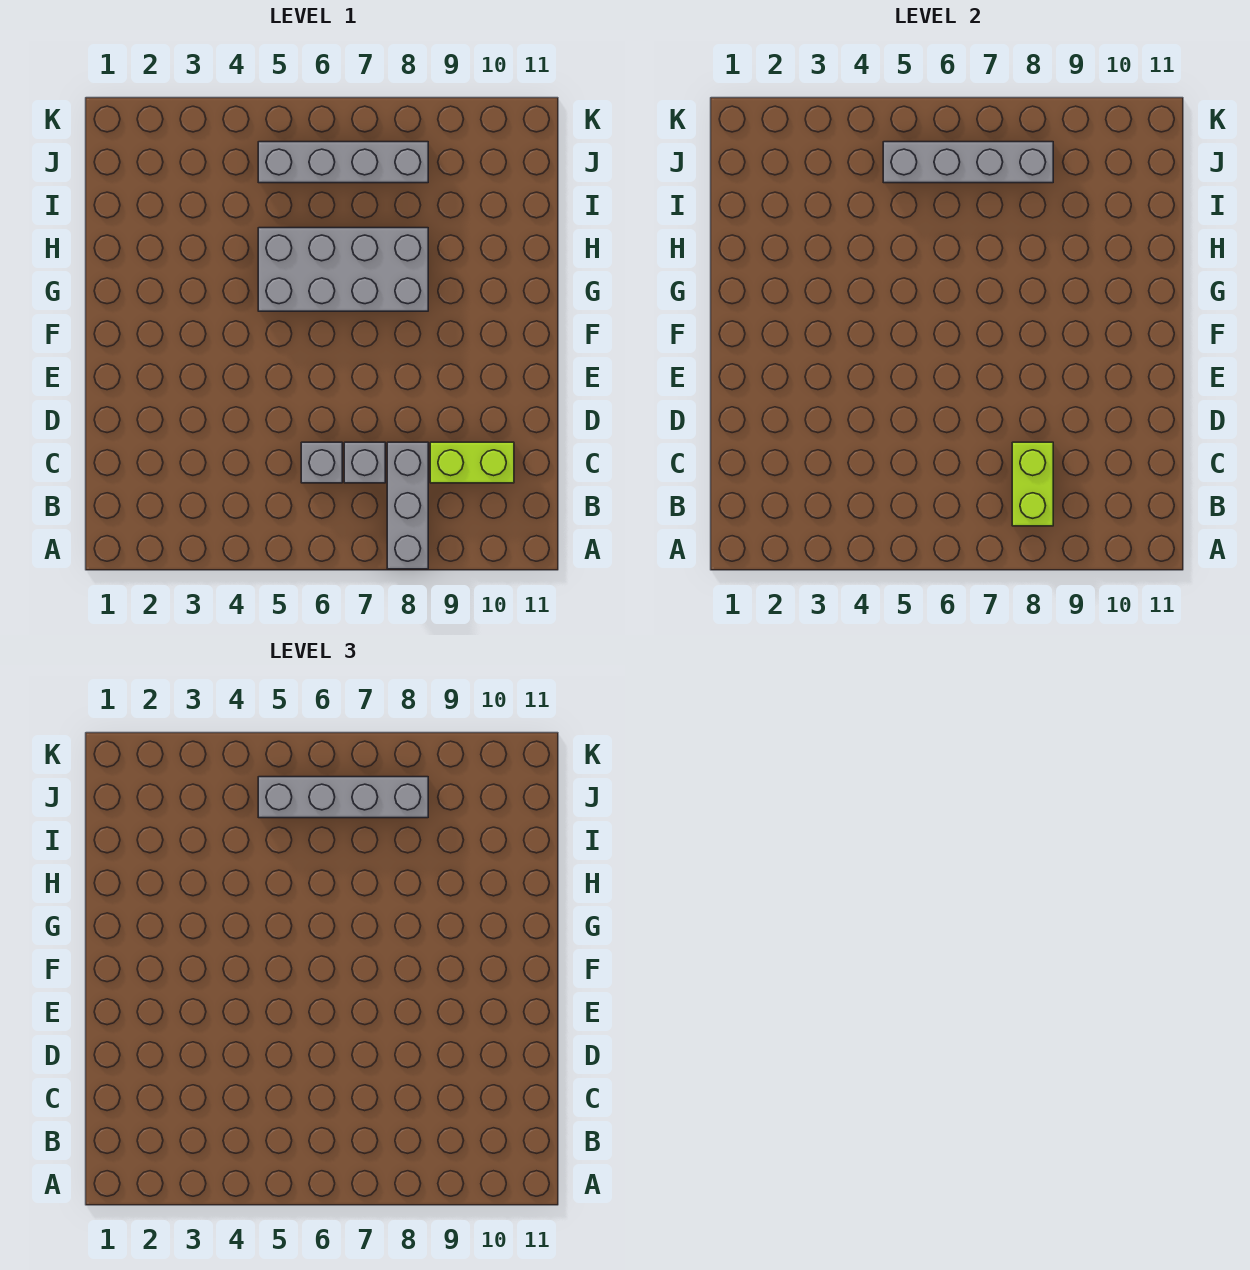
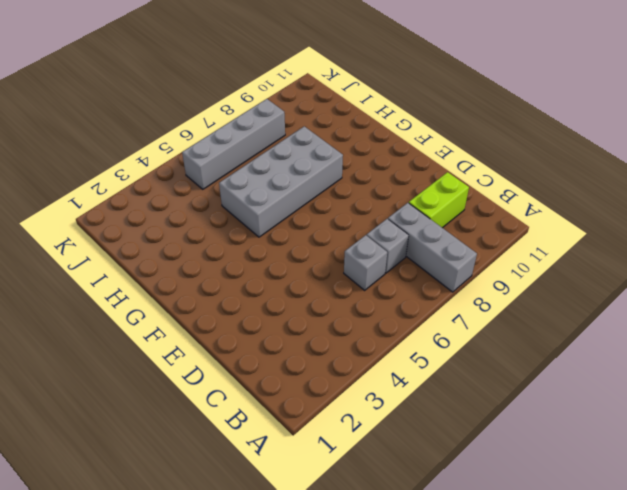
none -> lime brick B8:C8 level 2
none -> grey brick J5:J8 level 2

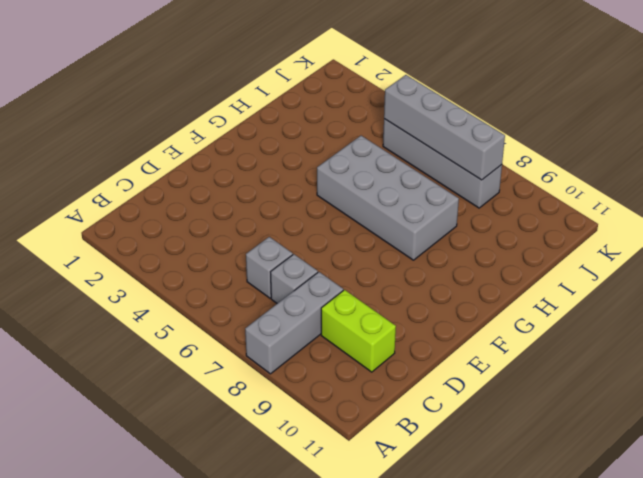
none -> lime brick B8:C8 level 2
none -> grey brick J5:J8 level 3

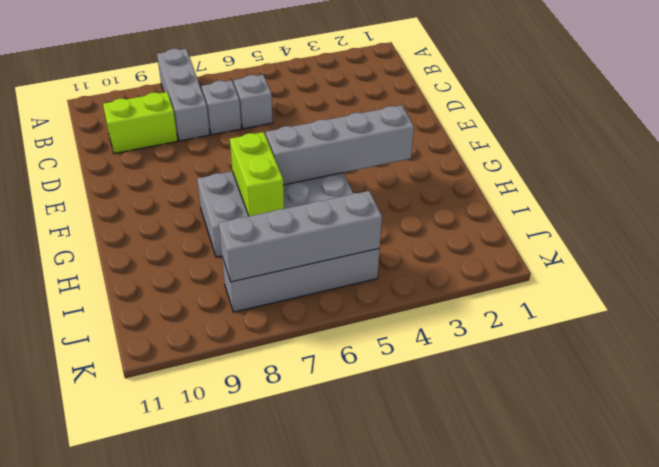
grey brick G3:G6 level 2 -> grey brick J5:J8 level 3
lime brick G7:H7 level 2 -> lime brick B8:C8 level 2

